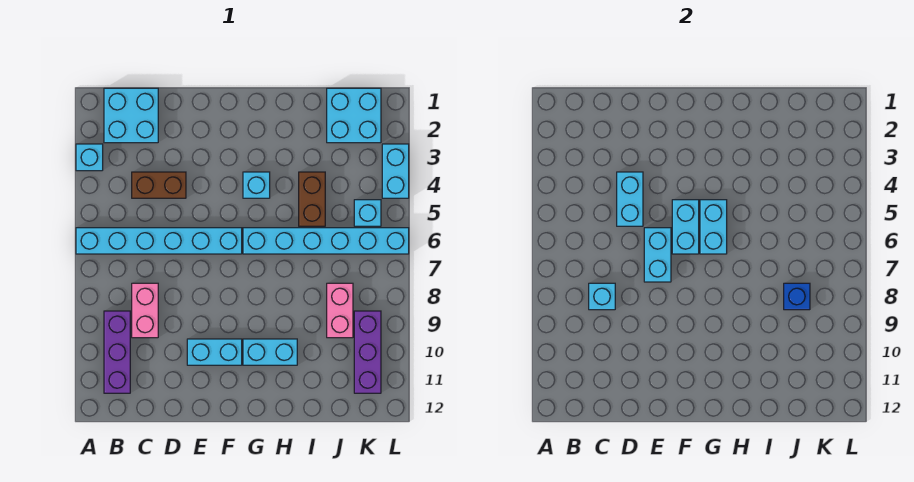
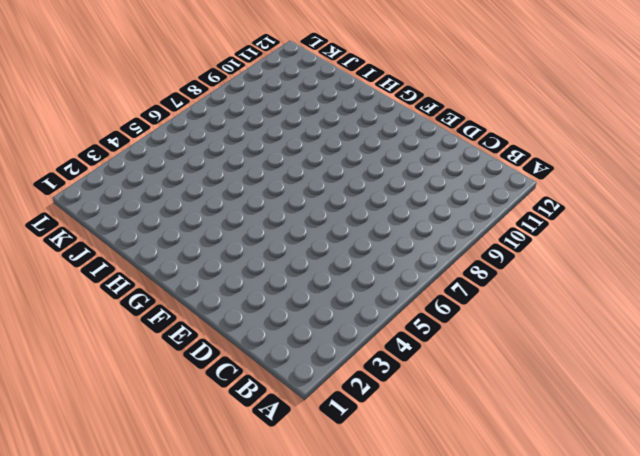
none -> cyan brick A3 level 1
none -> cyan brick A6:F6 level 1
none -> cyan brick B1:C2 level 1

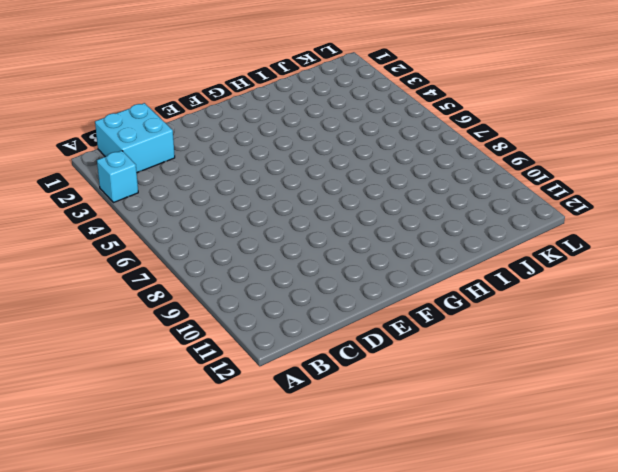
none -> cyan brick A6:F6 level 1
none -> purple brick B9:B11 level 1
none -> brown brick C4:D4 level 1

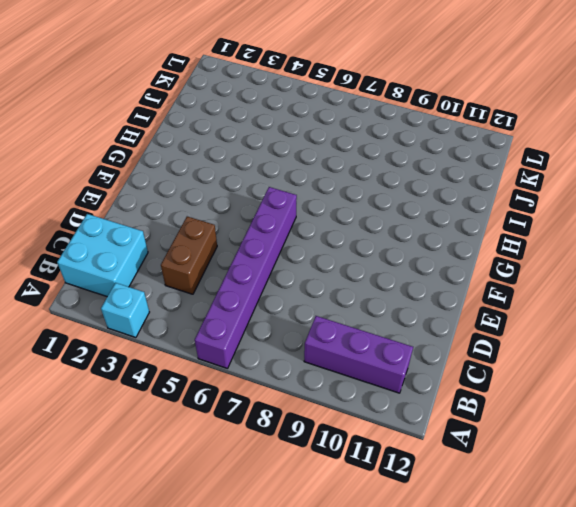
purple brick A6:F6 level 1 -> cyan brick A6:F6 level 1
none -> pink brick C8:C9 level 1
none -> cyan brick E10:F10 level 1
none -> cyan brick G4 level 1

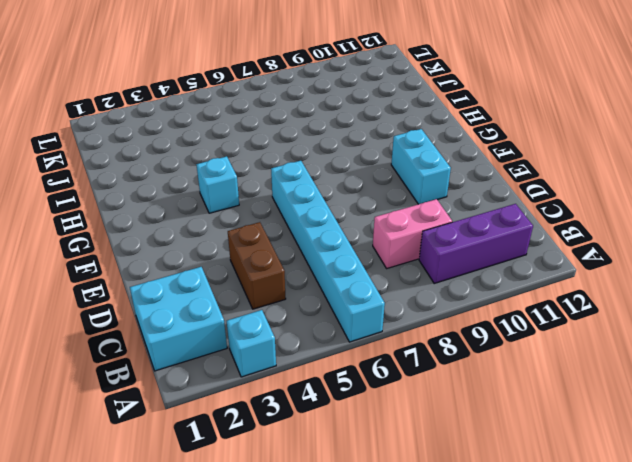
none -> cyan brick G6:L6 level 1
none -> cyan brick G10:H10 level 1
none -> brown brick I4:I5 level 1

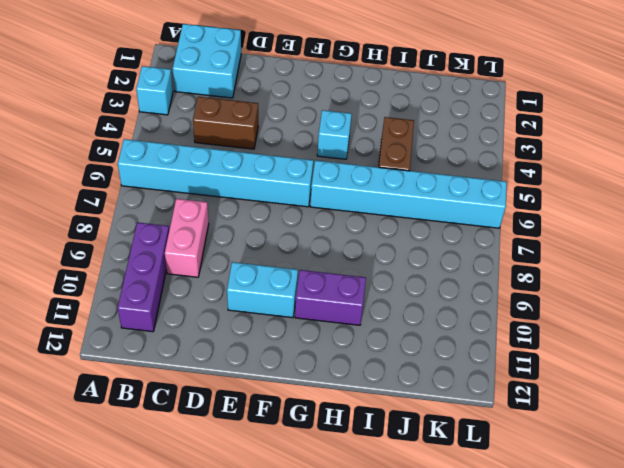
purple brick G10:H10 level 1 -> cyan brick G10:H10 level 1
none -> cyan brick J1:K2 level 1
none -> pink brick J8:J9 level 1
none -> cyan brick K5 level 1

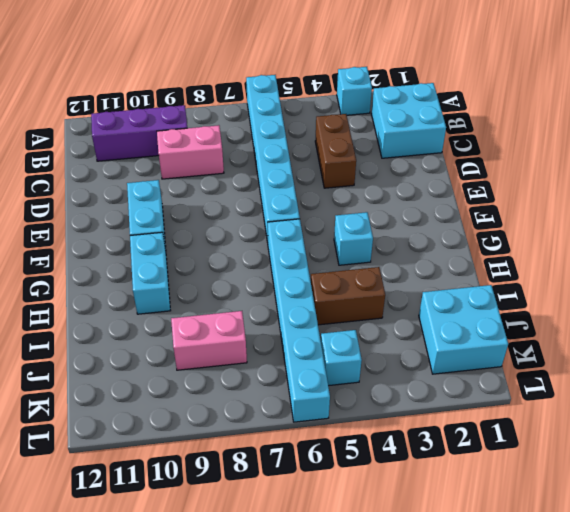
none -> purple brick K9:K11 level 1
none -> cyan brick L3:L4 level 1
none -> cyan brick C8 level 2

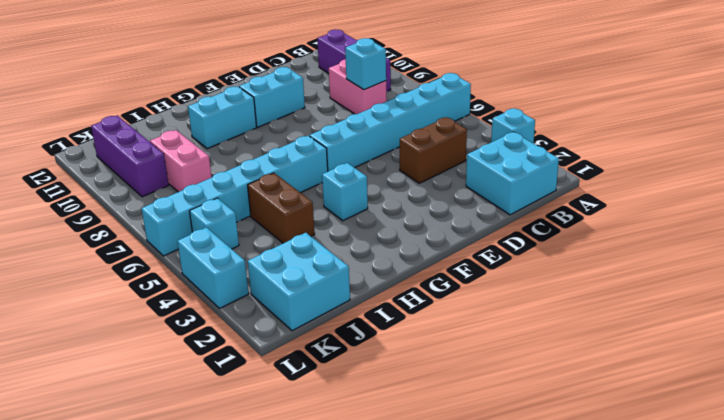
none -> cyan brick D4:D5 level 2
none -> cyan brick E6:E7 level 2
none -> cyan brick F5:F6 level 2

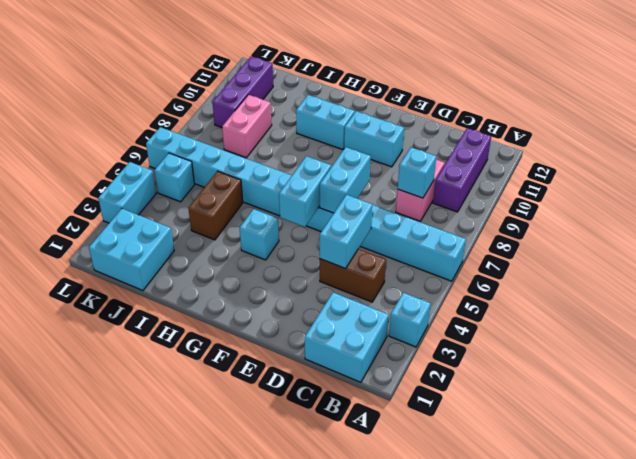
none -> cyan brick G5:G6 level 2
none -> blue brick J8 level 2

